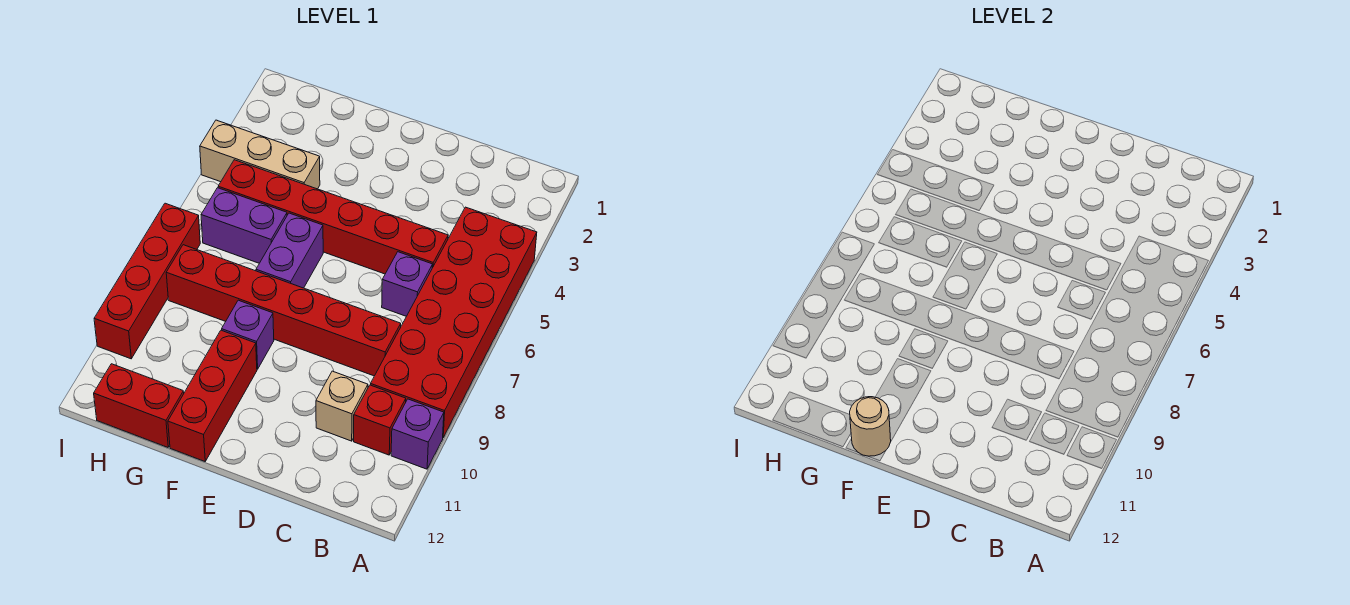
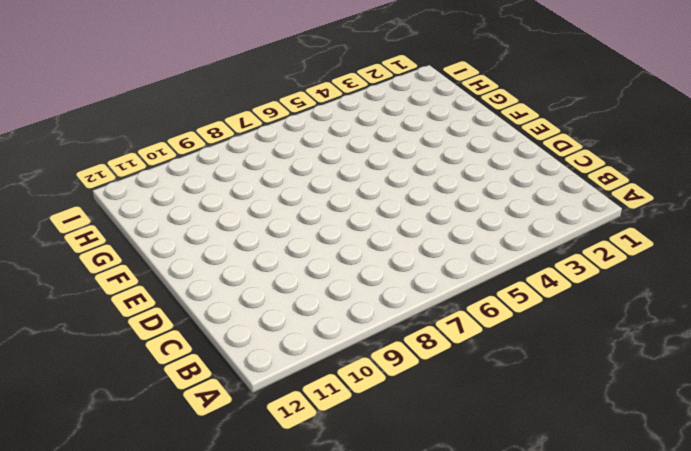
none -> red brick A4:B9 level 1
none -> purple brick A10 level 1
none -> red brick B10 level 1

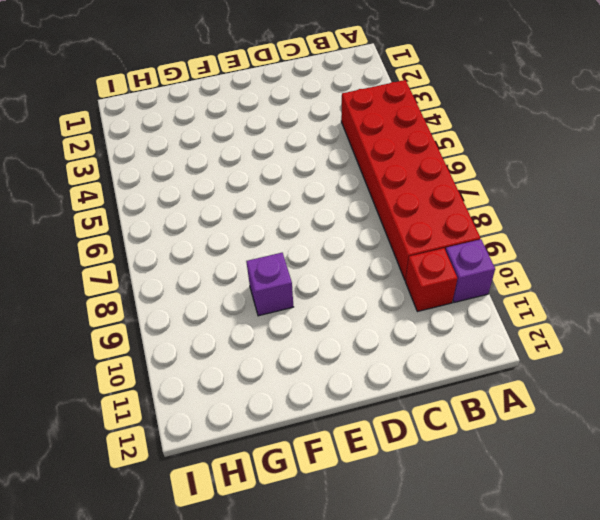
none -> red brick C5:H5 level 1
none -> purple brick C6 level 1
none -> red brick C8:H8 level 1

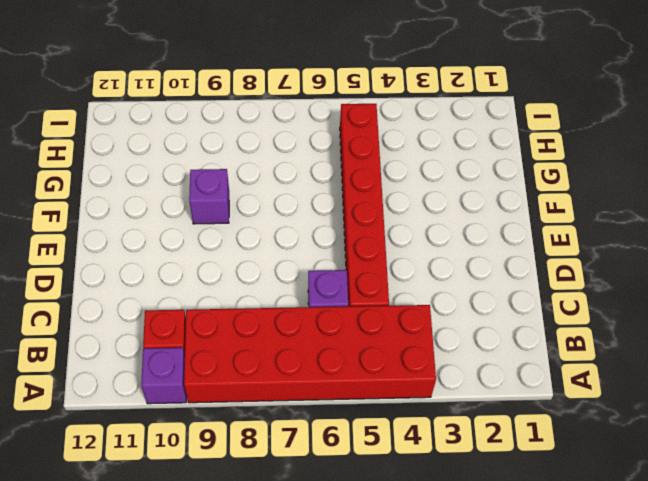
none -> red brick C8:H8 level 1
none -> tan brick C10 level 1
none -> purple brick F6:F7 level 1

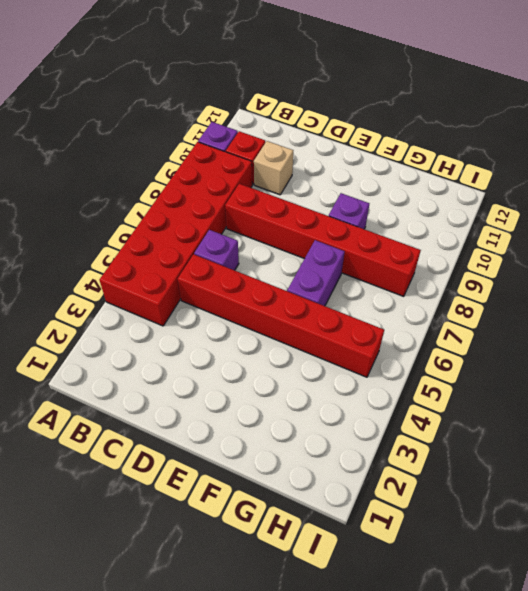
none -> red brick F10:F12 level 1
none -> tan brick G4:I4 level 1
none -> purple brick G6:H6 level 1

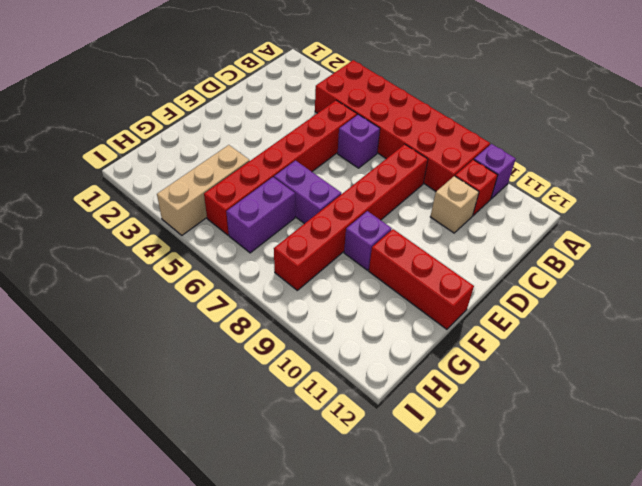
none -> red brick G12:H12 level 1
none -> red brick I7:I10 level 1
none -> tan round brick F12 level 2

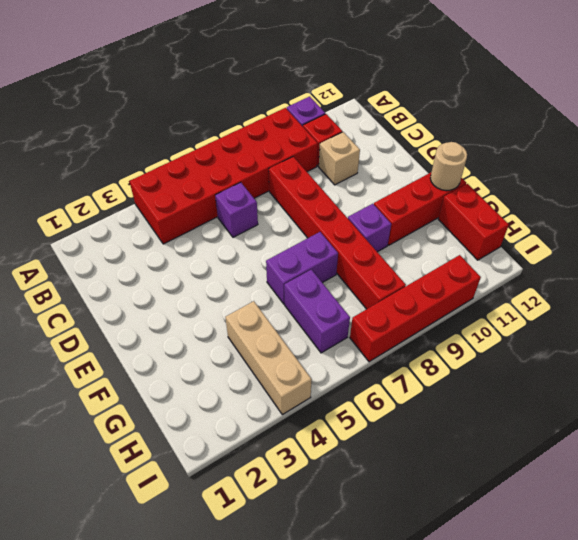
none -> red brick C5:H5 level 1

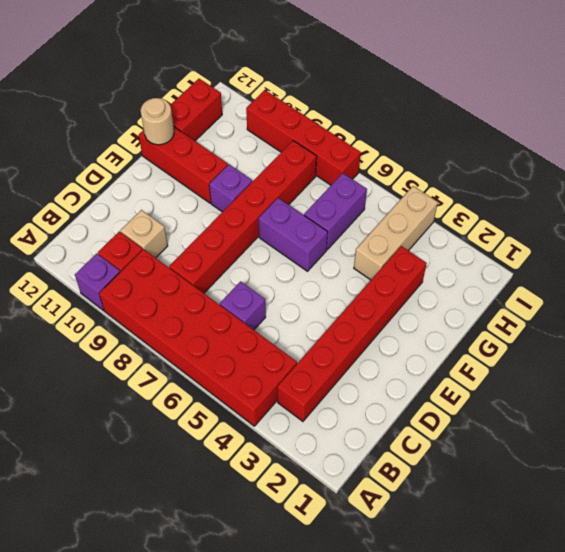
red brick B3:G3 level 1 -> red brick C5:H5 level 1

